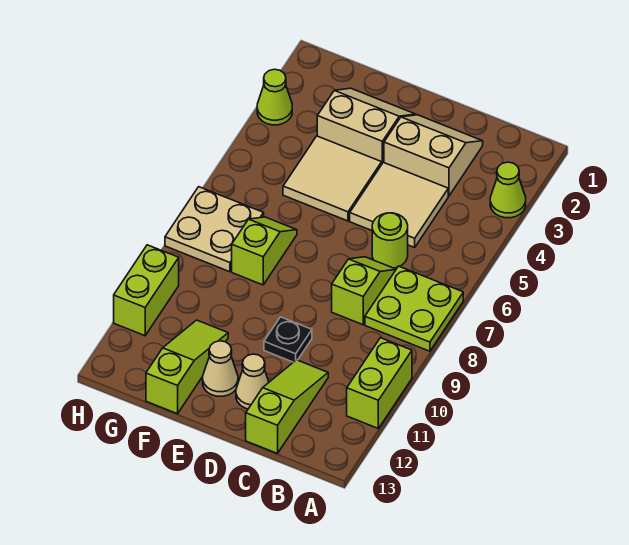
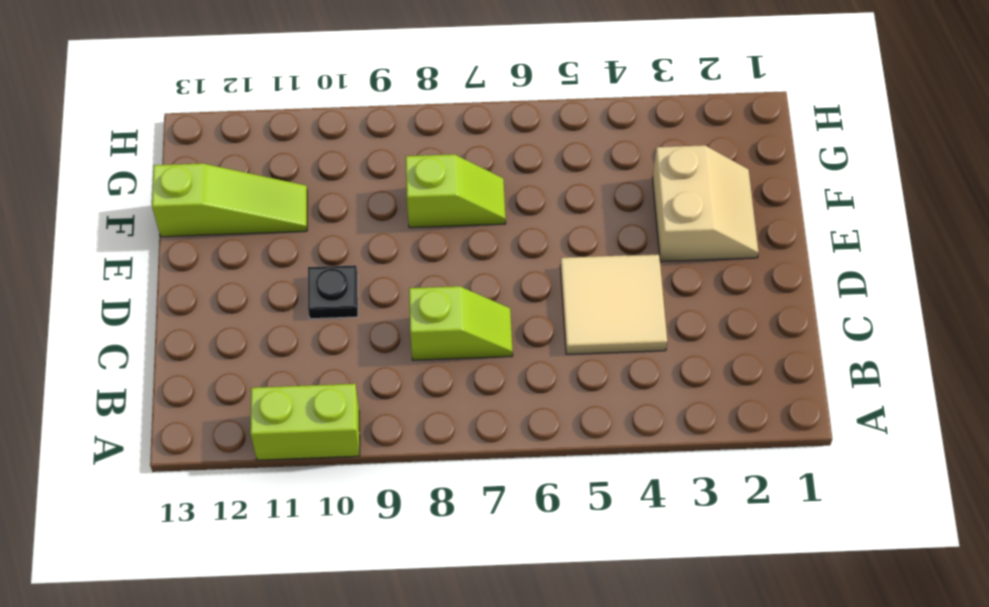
none -> lime cone A3 level 1
none -> lime plate A7:B8 level 1
none -> tan slope C2:D3 level 1 top 3

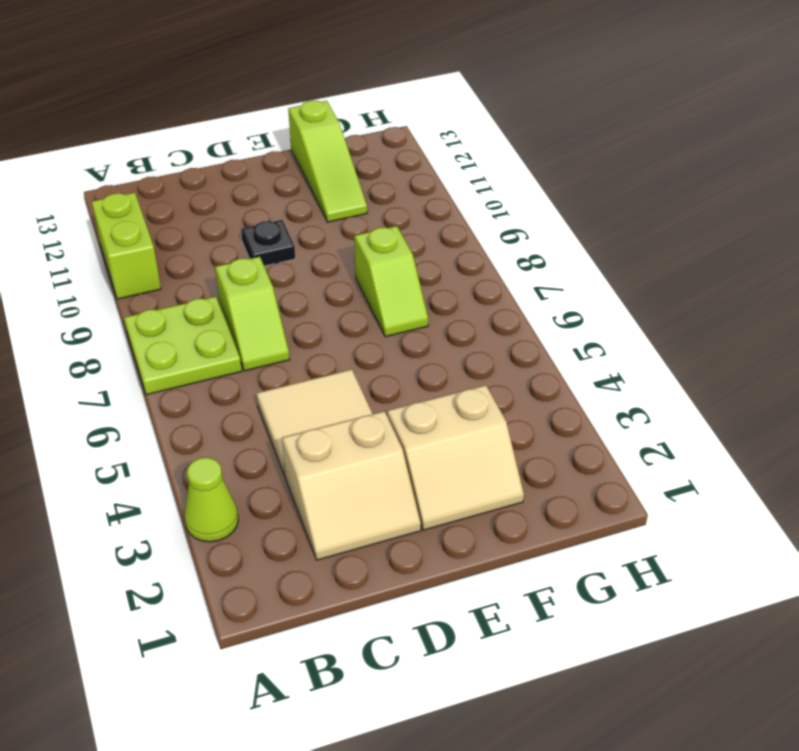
none -> lime round brick C6 level 1
none -> lime slope C11:C13 level 1 top 13
none -> tan cone D12 level 1

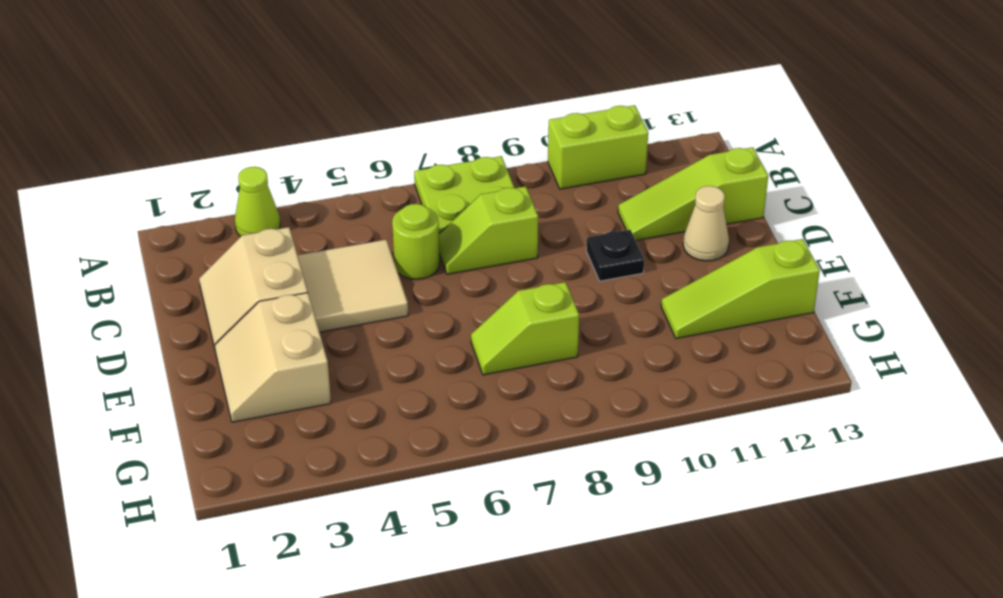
none -> tan tile E4:F5 level 1
none -> tan cone E12 level 1
none -> tan plate G7:H8 level 1

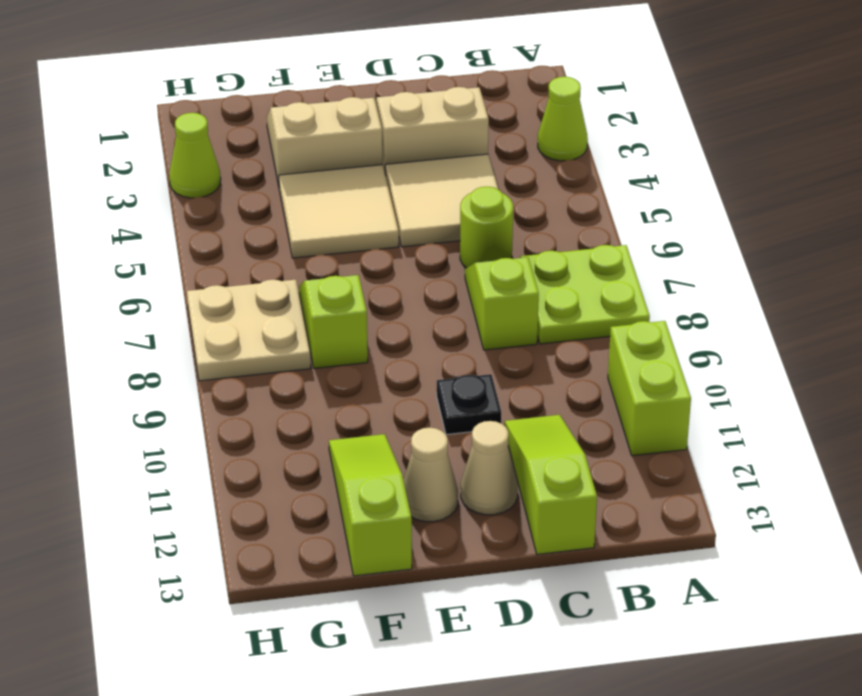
none -> lime brick H10:H11 level 1

